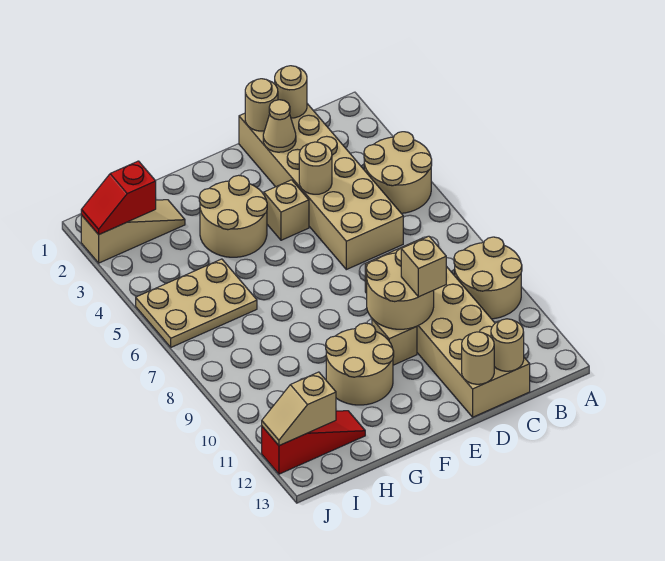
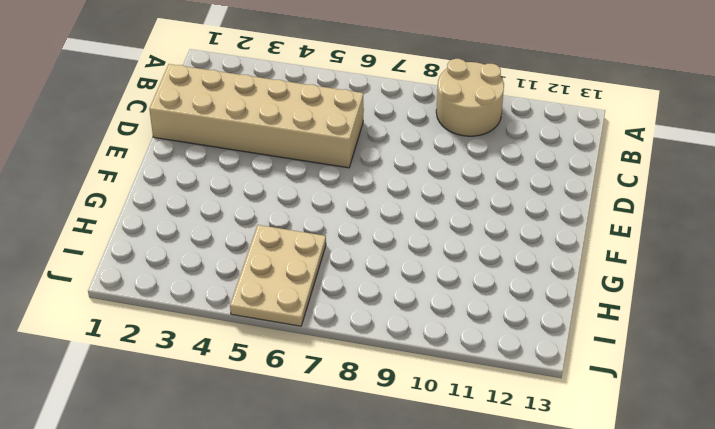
none -> tan round brick A4:B5 level 1
none -> tan brick C8:D13 level 1
none -> tan brick E4 level 1

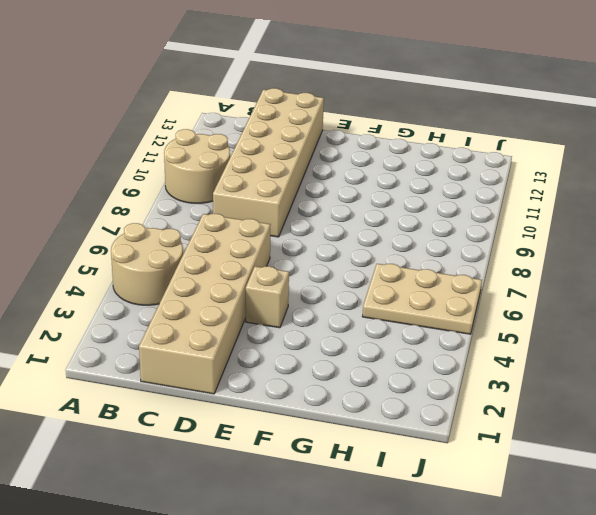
none -> tan brick E10 level 1
none -> tan round brick F3:G4 level 1
none -> tan round brick F10:G11 level 1

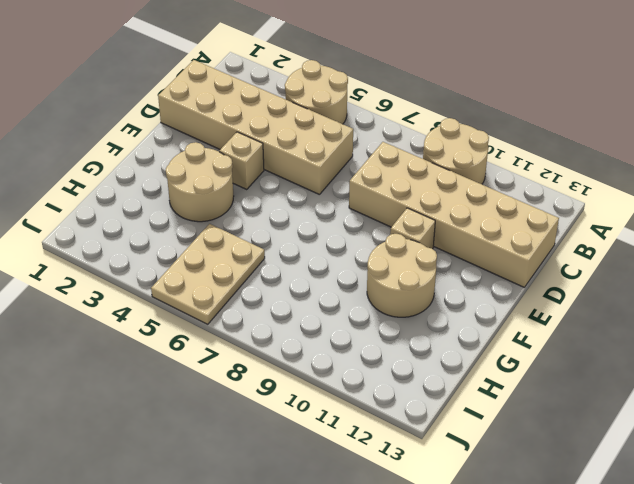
none -> tan slope H2:J2 level 1 top J
none -> red slope H12:J12 level 1 top J
none -> tan round brick C1 level 2

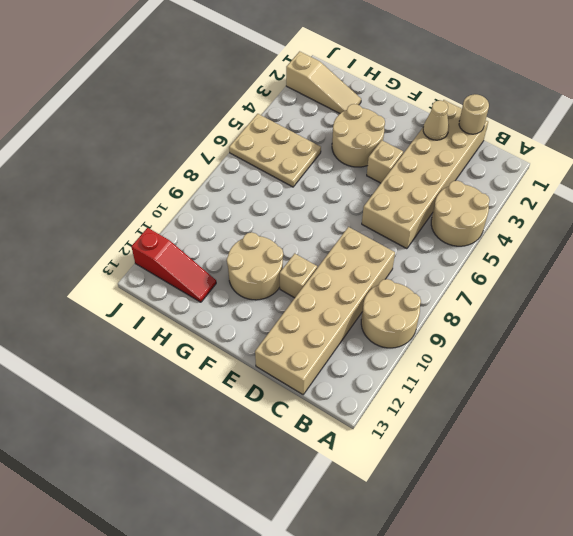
none -> tan round brick C13 level 2
none -> tan round brick D1 level 2
none -> tan round brick D4 level 2

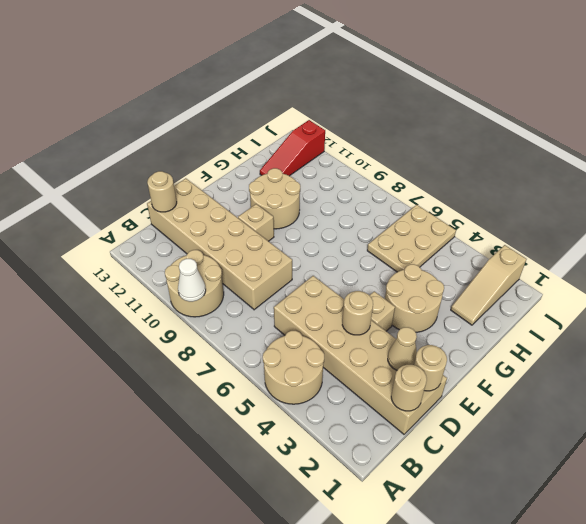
white cone A9 level 2 -> none
none -> tan round brick D9:E10 level 2
none -> tan round brick D13 level 2
none -> red slope I2:J2 level 2 top I

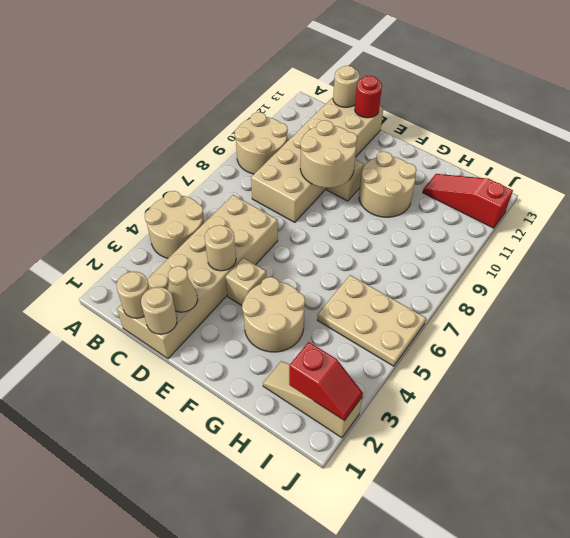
red round brick D13 level 2 -> tan round brick D13 level 2
none -> tan slope I12:J12 level 2 top I
none -> tan brick D10 level 3

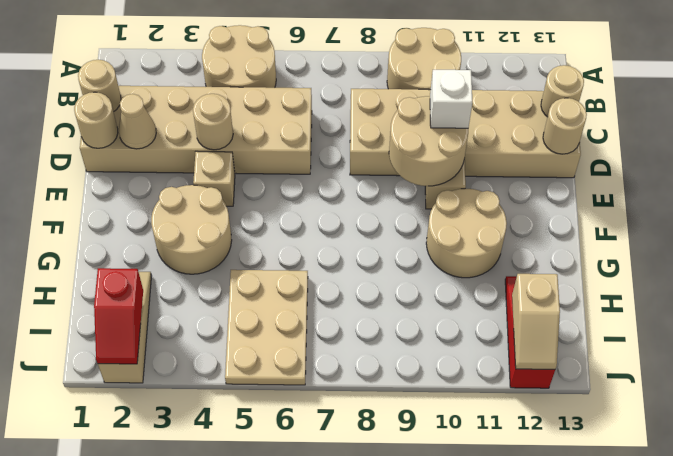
white brick D10 level 3 -> tan brick D10 level 3

